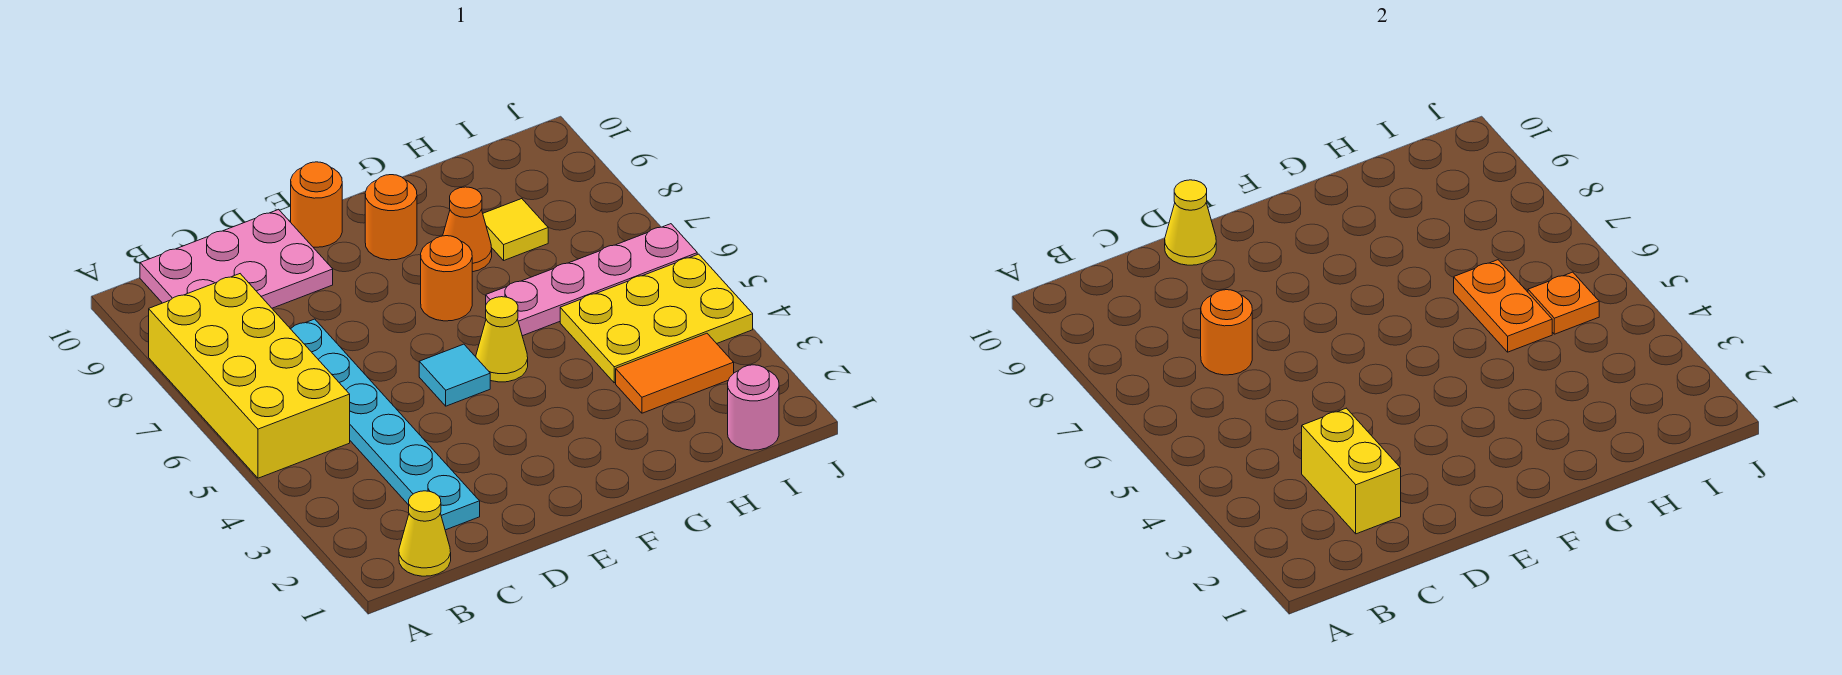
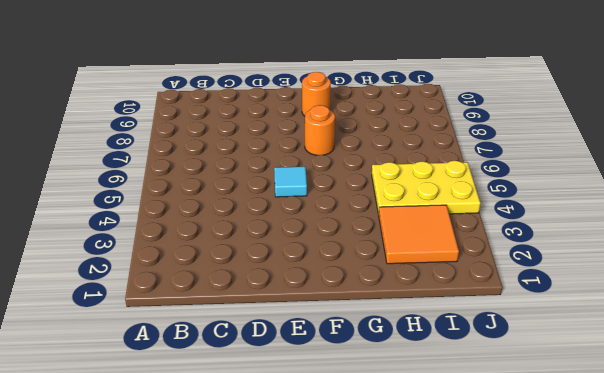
orange tile H2:I3 level 1 -> orange tile H3:I3 level 1
none -> yellow brick A5:B8 level 1
none -> yellow cone B1 level 1
none -> pink plate B9:D10 level 1

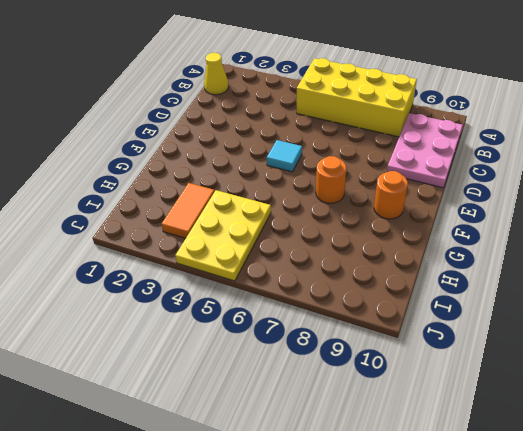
none -> cyan plate C2:C7 level 1
none -> orange round brick E10 level 1
none -> yellow cone F5 level 1

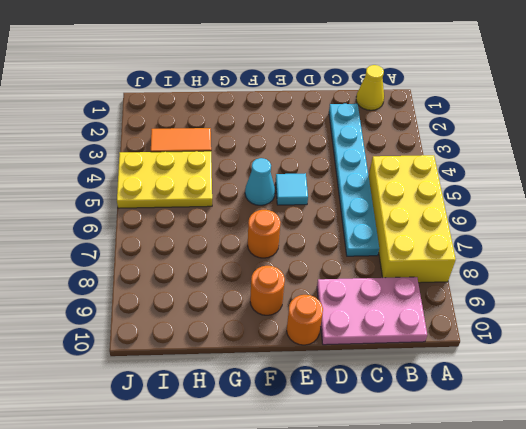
cyan cone F5 level 1 -> yellow cone F5 level 1
none -> pink plate G6:J6 level 1
none -> orange cone G8 level 1
none -> yellow tile H8 level 1

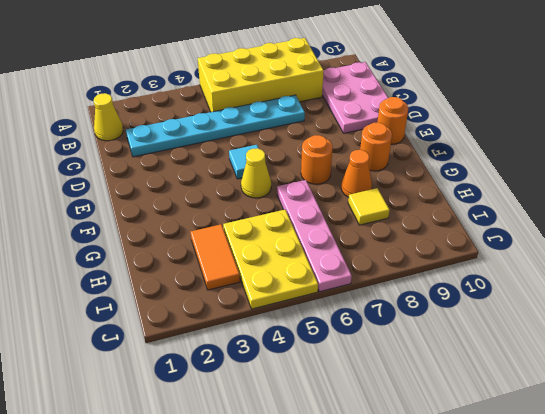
none -> pink round brick I1 level 1
none -> yellow brick C2:C3 level 2
none -> orange round brick C7 level 2

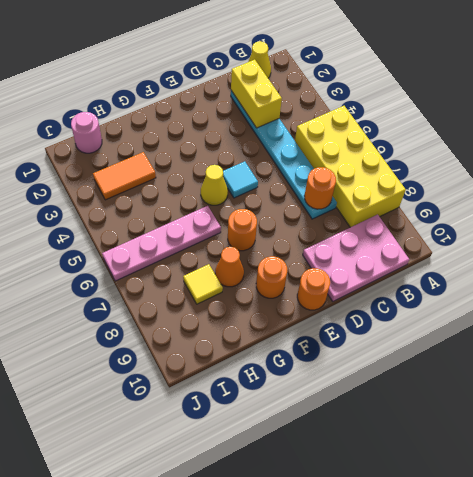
none -> yellow plate H4:J5 level 1
none -> yellow cone D10 level 2
none -> orange plate H5:H6 level 2

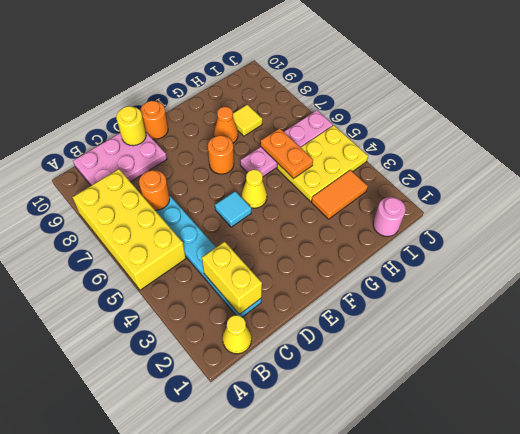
yellow round brick D10 level 2 -> yellow cone D10 level 2
none -> orange round brick F9 level 1
none -> orange plate I5 level 2

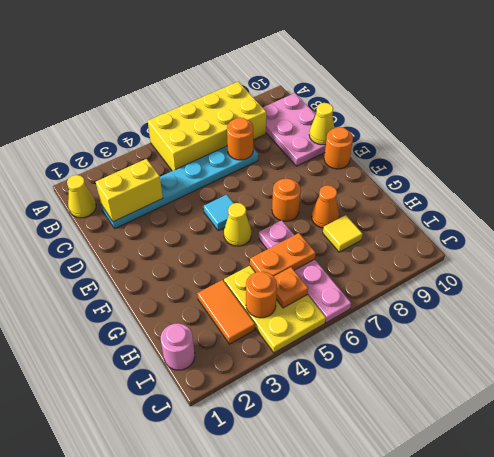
orange round brick I4 level 2 -> orange round brick F9 level 1

